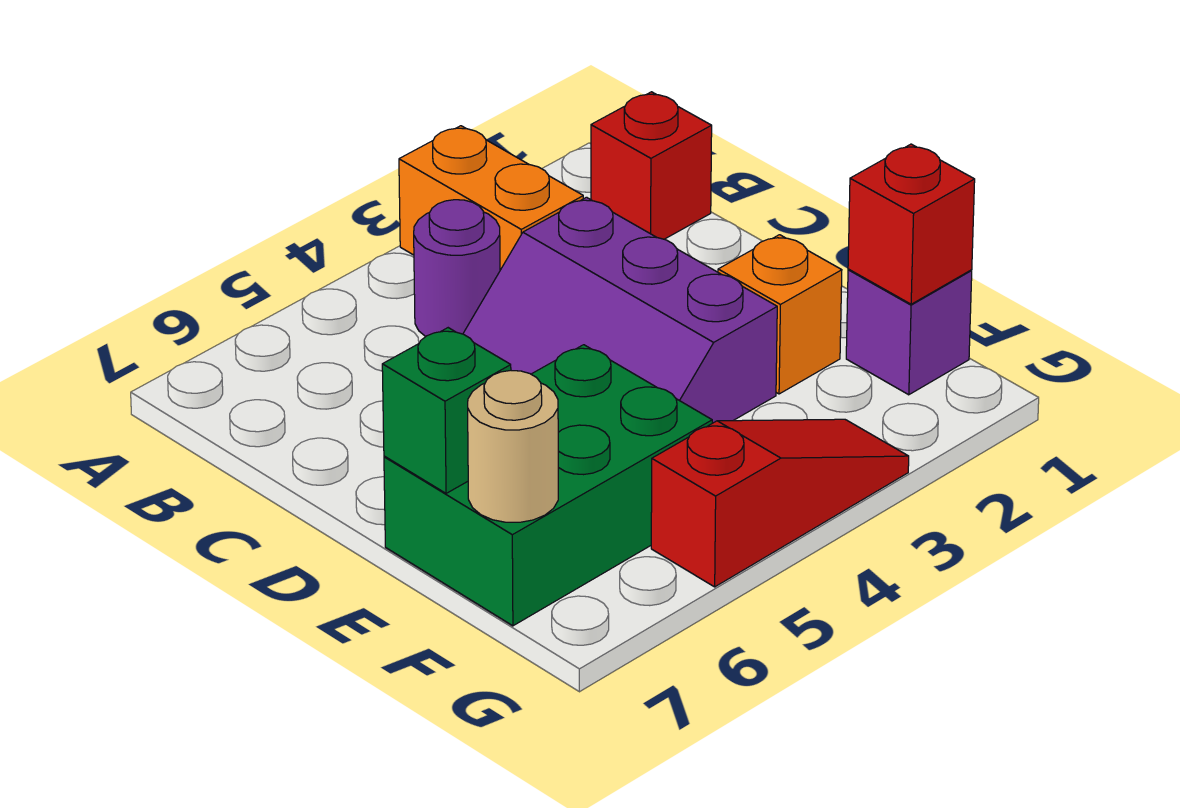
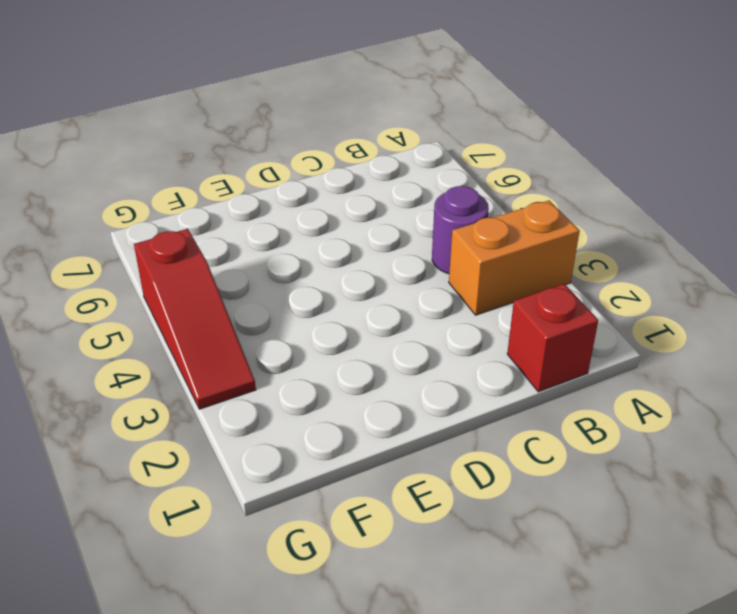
none -> purple slope C3:E4 level 1 top 3
none -> orange brick E2 level 1

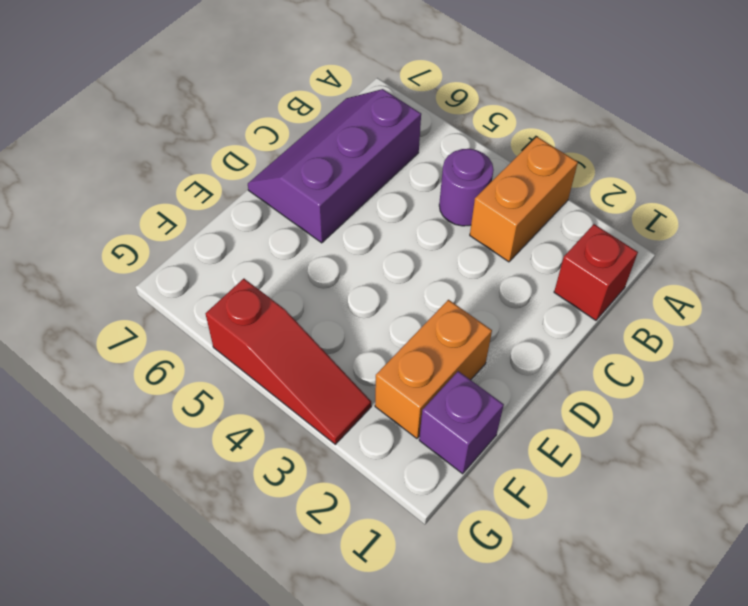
purple slope B6:D7 level 1 top 6 -> purple slope C3:E4 level 1 top 3
orange brick E2:F2 level 1 -> orange brick E2 level 1
none -> green brick E5:F7 level 1
none -> green brick E7 level 2

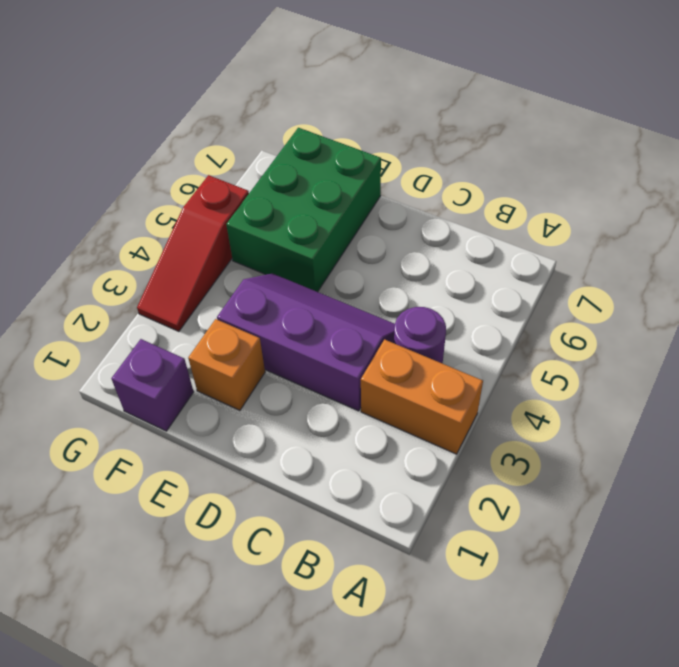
none -> red brick B1 level 1
none -> green brick E7 level 2

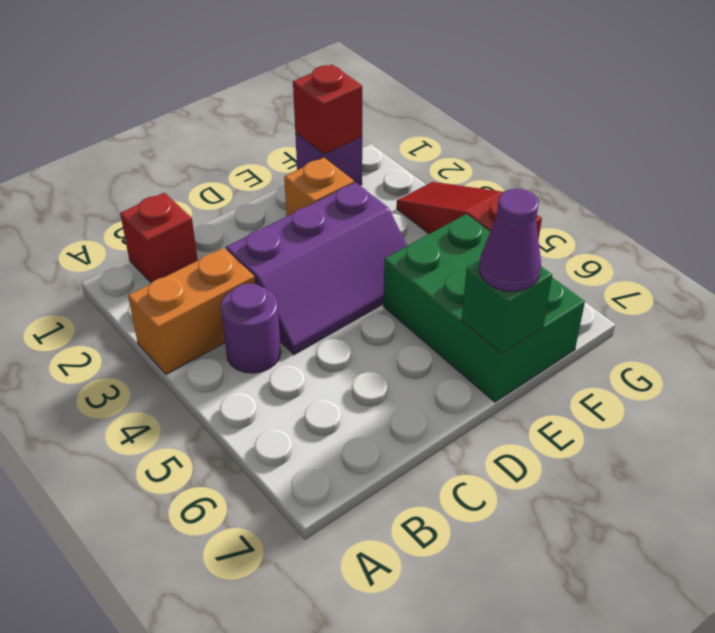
purple cone E7 level 3 -> none
none -> tan round brick F7 level 2

